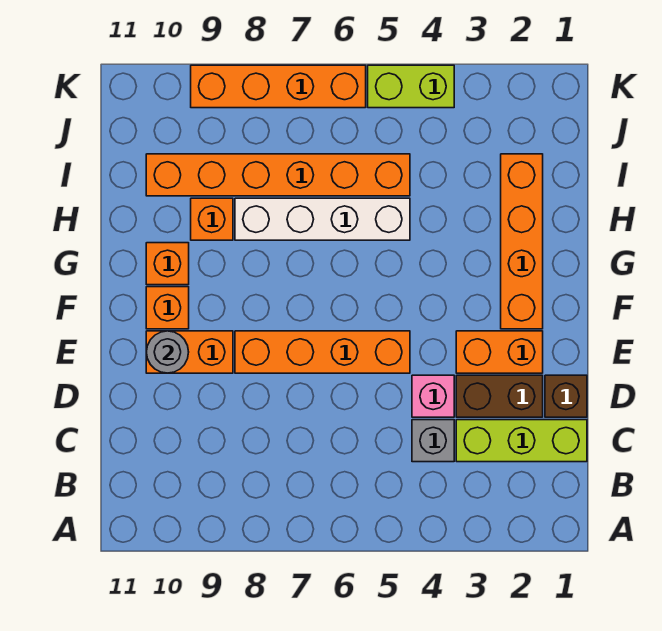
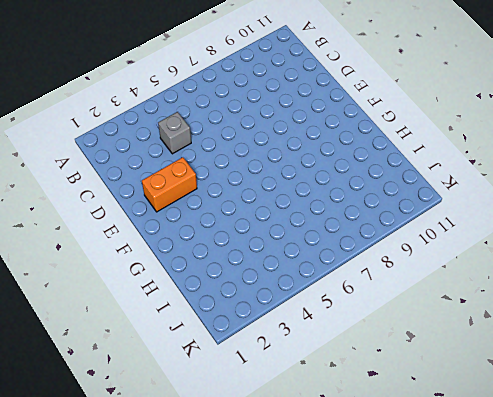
none -> lime brick C1:C3 level 1
none -> brown brick D1 level 1
none -> brown brick D2:D3 level 1

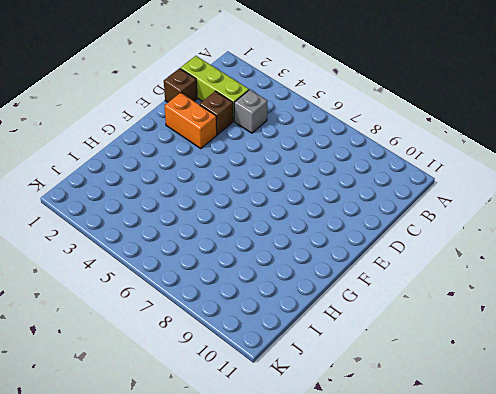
brown brick D3 level 1 -> brown brick D2:D3 level 1
none -> pink brick D4 level 1
none -> orange brick E5:E8 level 1
none -> orange brick E9:E10 level 1

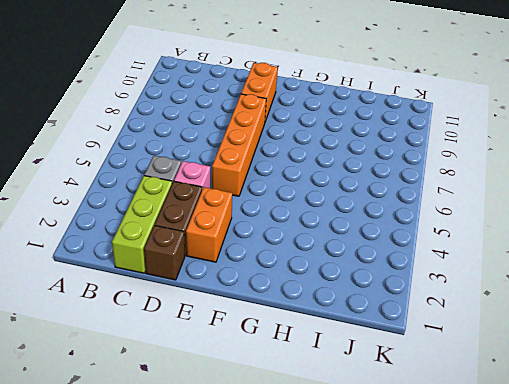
none -> orange brick F2:I2 level 1
none -> orange brick F10 level 1
none -> orange brick G10 level 1

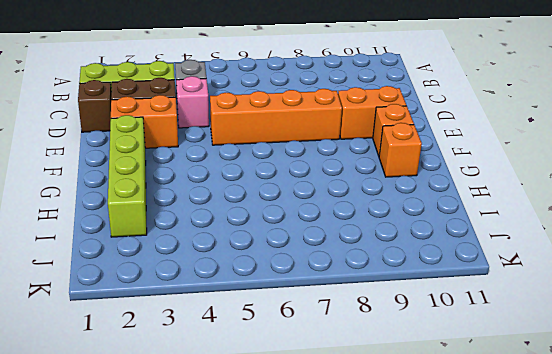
lime brick F2:I2 level 1 -> orange brick F2:I2 level 1
none -> white brick H5:H8 level 1
none -> orange brick H9 level 1
none -> orange brick I5:I10 level 1

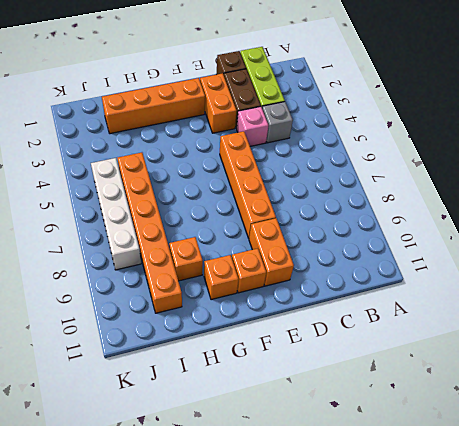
white brick J5:J8 level 1 -> white brick H5:H8 level 1
none -> lime brick K4:K5 level 1
none -> orange brick K6:K9 level 1
none -> grey round brick E10 level 2

